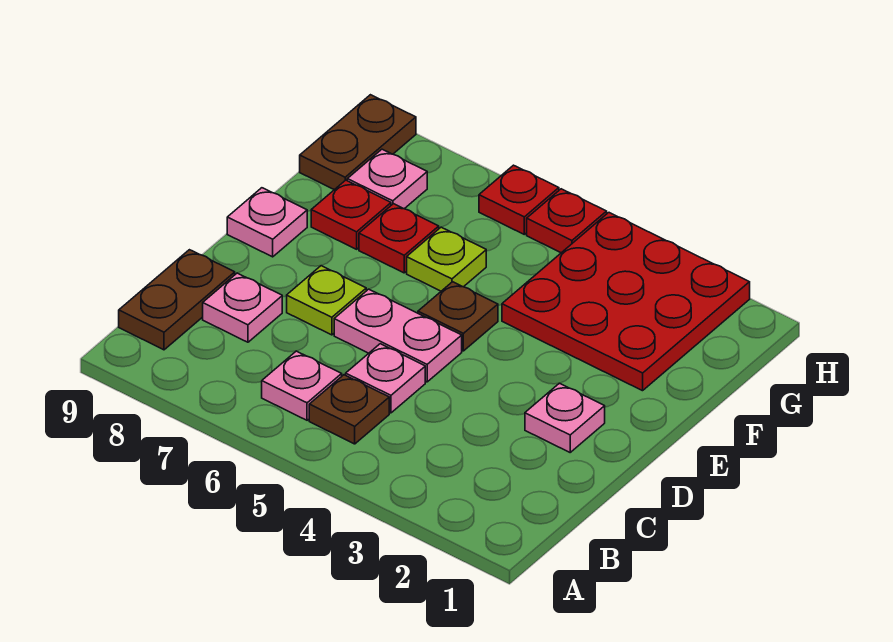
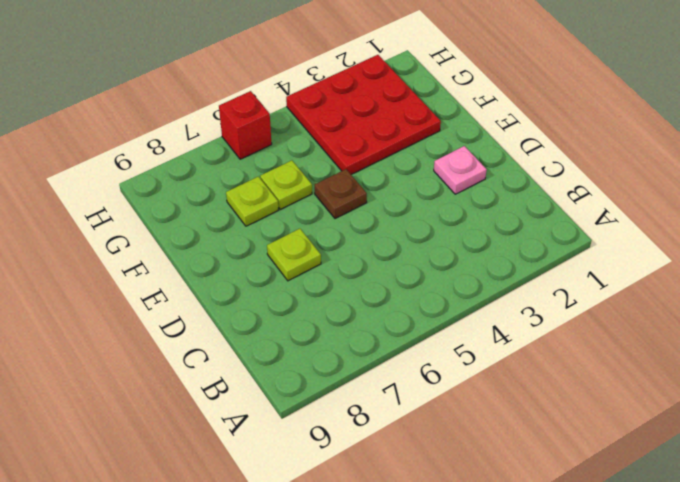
lime plate F7 level 1 -> red plate F7 level 1
red brick H6 level 1 -> red plate H6 level 1
none -> brown plate B5 level 1
none -> pink plate B6 level 1
none -> brown plate B9:C9 level 1

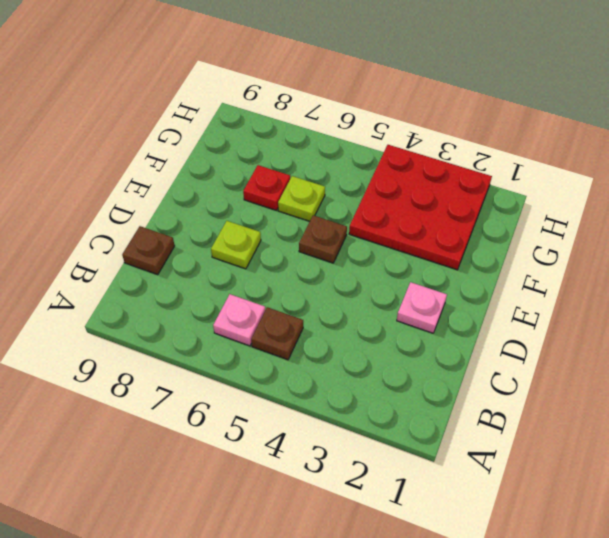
brown plate C9 level 1 -> brown plate B9:C9 level 1
none -> pink plate C5 level 1
none -> pink plate C8 level 1
none -> pink plate D5:D6 level 1

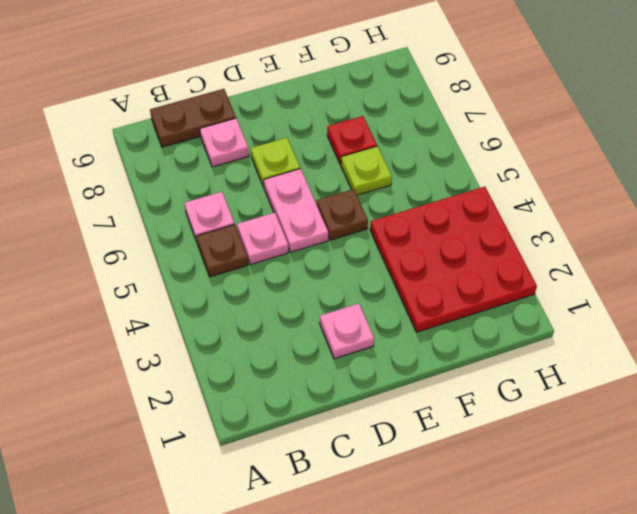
none -> pink plate E9 level 1
none -> red plate F8 level 1
none -> pink plate G8 level 1

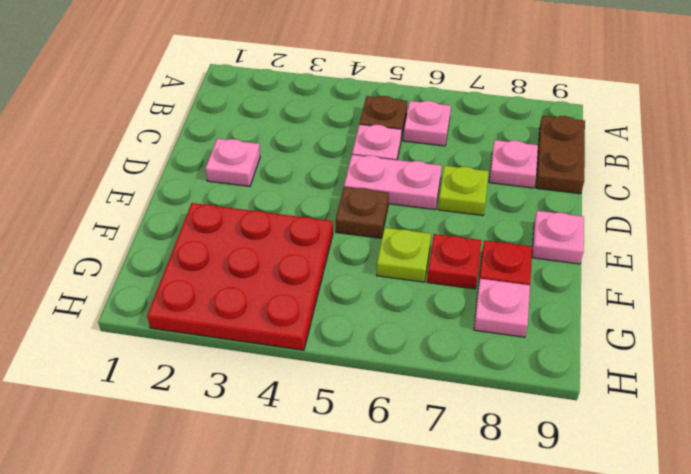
none -> brown plate G9:H9 level 1
none -> red plate H5 level 1
none -> red plate H6 level 1

